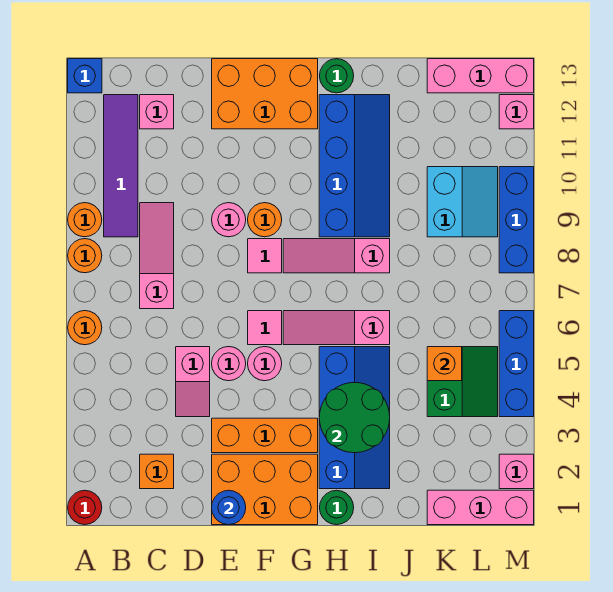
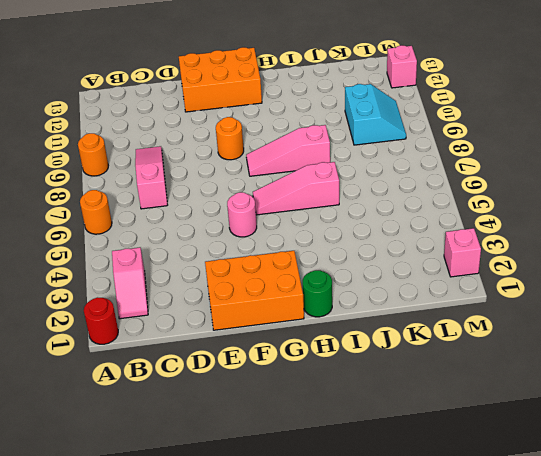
pink slope B2:B3 level 1 top 3 -> pink slope D4:D5 level 1 top 5
none -> orange round brick A8 level 1
none -> blue brick A13 level 1
none -> purple tile B9:B12 level 1
none -> orange brick C2 level 1

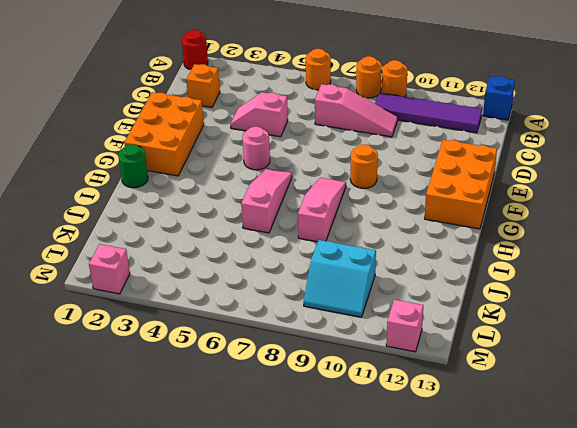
none -> pink brick C12 level 1
none -> orange brick E3:G3 level 1
none -> pink round brick E5 level 1
none -> pink round brick E9 level 1

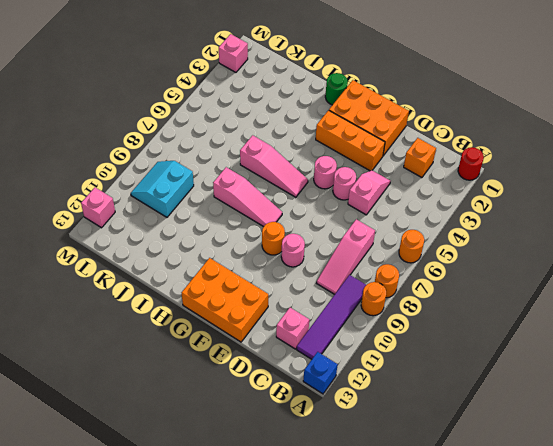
none -> pink tile F6 level 1
none -> pink tile F8 level 1
none -> blue slope H2:I5 level 1 top H
none -> blue slope H9:I12 level 1 top H

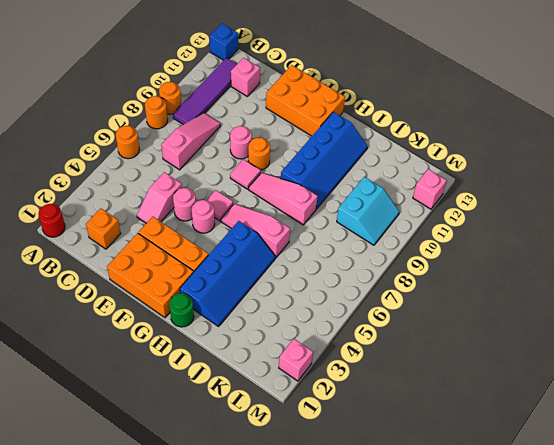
none -> green round brick H13 level 1
none -> pink brick K1:M1 level 1
none -> green slope K4:L5 level 1 top K
none -> pink brick K13:M13 level 1

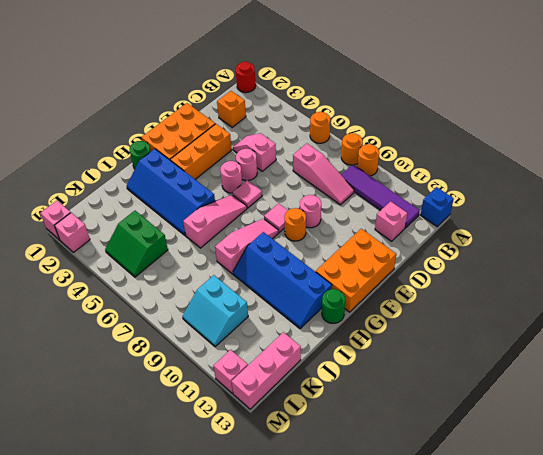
pink brick M1 level 1 -> pink brick K1:M1 level 1
none -> blue brick M4:M6 level 1
none -> blue brick M8:M10 level 1
none -> blue round brick E1 level 2
none -> green round brick H3:I4 level 2

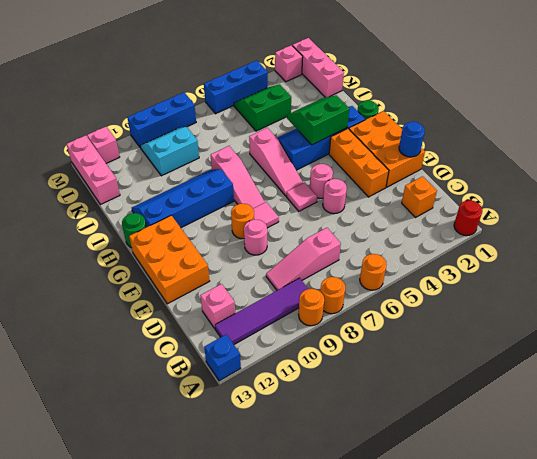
green slope H3:I4 level 2 top H -> green round brick H3:I4 level 2
none -> pink slope D4:D5 level 1 top 5
none -> orange brick K5 level 2

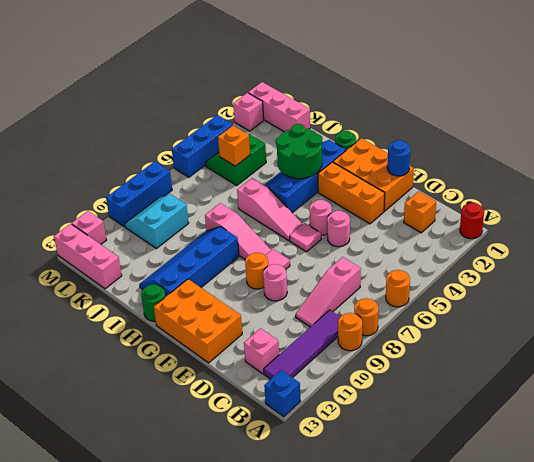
none -> pink slope D4:D5 level 1 top 5

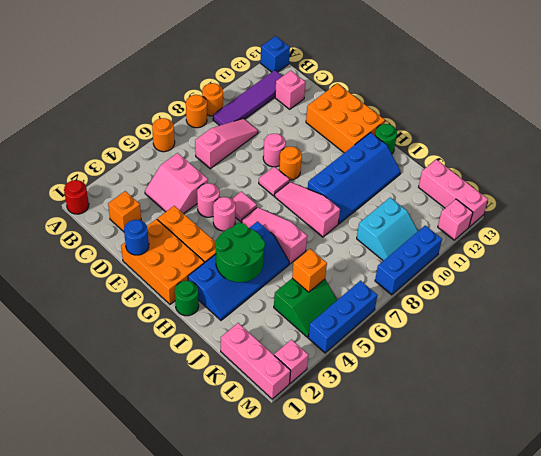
pink slope C4:D5 level 1 top 5 -> pink slope D4:D5 level 1 top 5

